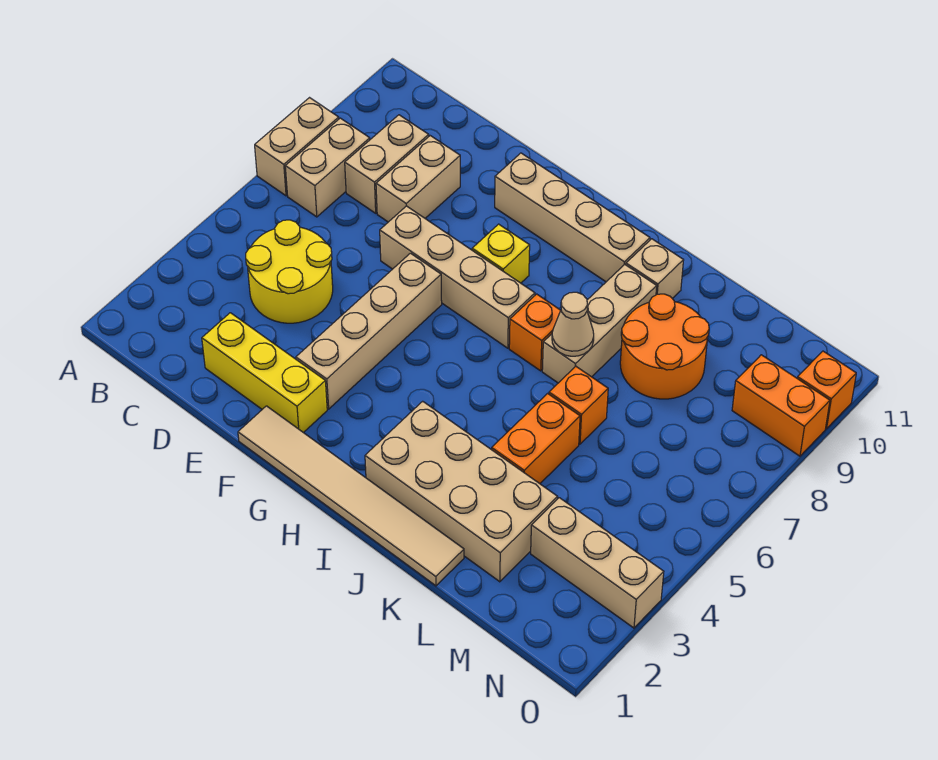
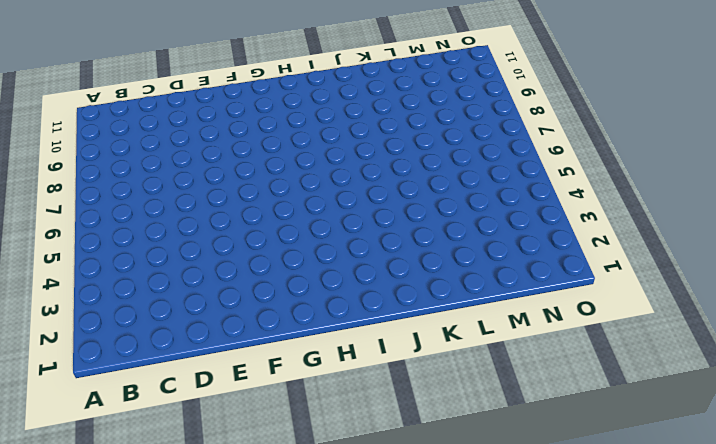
none -> tan brick A7:A8 level 1
none -> tan brick B7:B8 level 1
none -> yellow round brick C4:D5 level 1

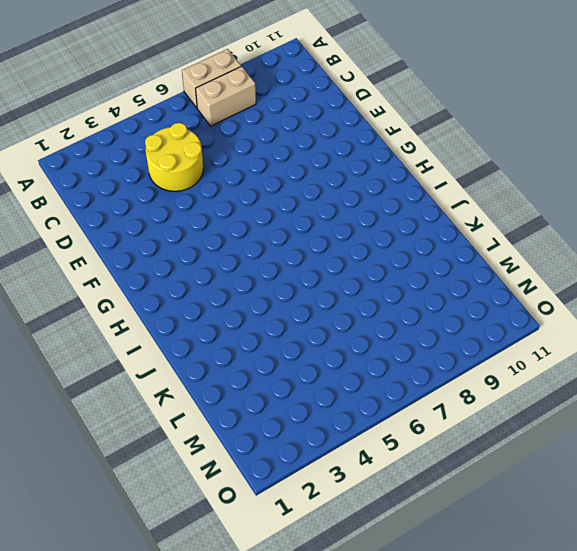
none -> tan brick C8:C9 level 1
none -> yellow brick D2:F2 level 1
none -> tan brick D8:D9 level 1

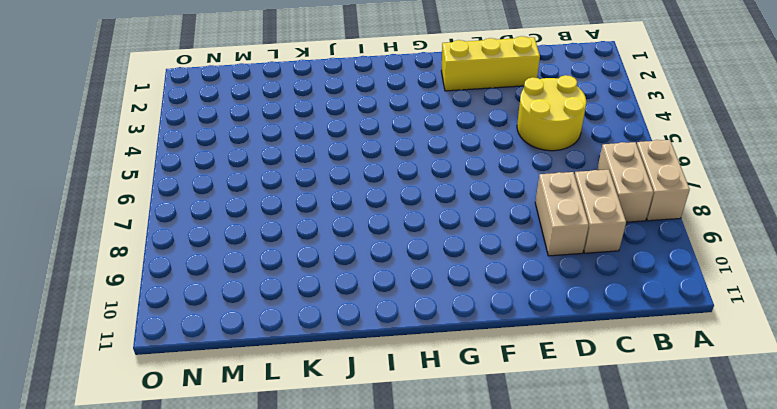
none -> tan brick E7:H7 level 1
none -> tan tile F1:K1 level 1
none -> tan brick F3:F6 level 1

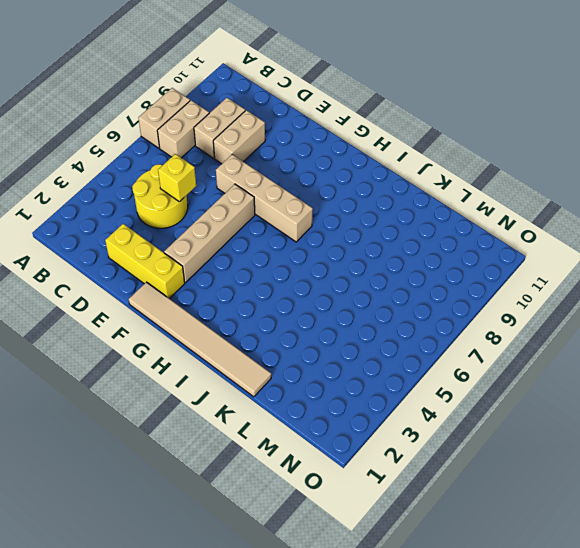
yellow brick D5 level 2 -> yellow brick G8 level 1
none -> tan brick F10:I10 level 1
none -> tan brick I2:L3 level 1
none -> orange brick I7 level 1

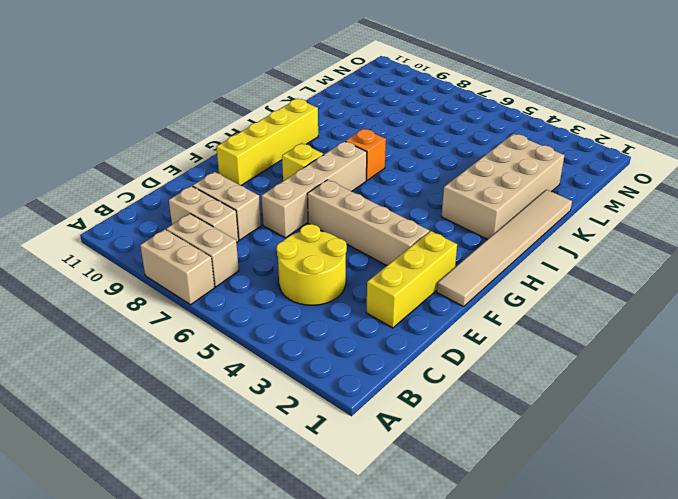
yellow brick F10:I10 level 1 -> tan brick F10:I10 level 1
none -> tan brick J7:J9 level 1
none -> tan brick J10 level 1
none -> orange brick K4:K5 level 1

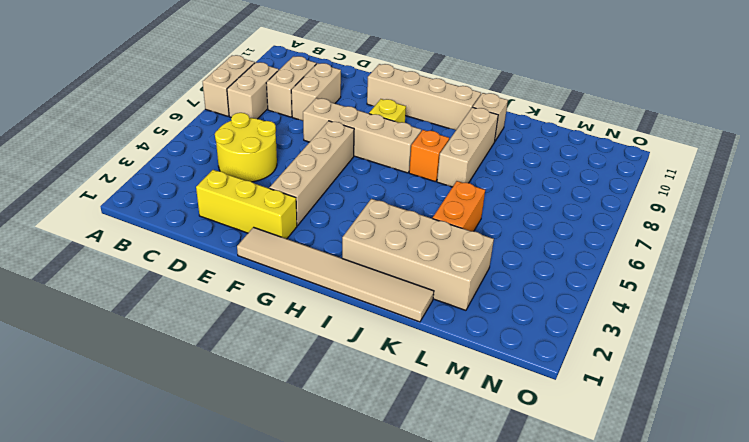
none -> orange brick K6 level 1
none -> orange round brick K8:L9 level 1
none -> tan brick M3:O3 level 1

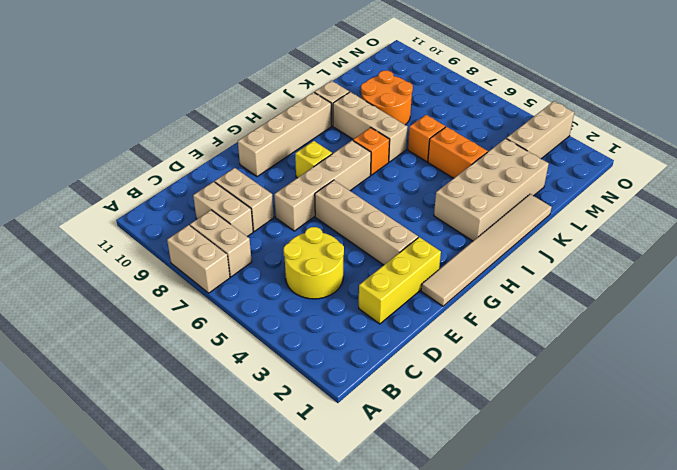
none -> orange brick N9:O9 level 1
none -> orange brick O10 level 1
none -> tan cone J7 level 2

